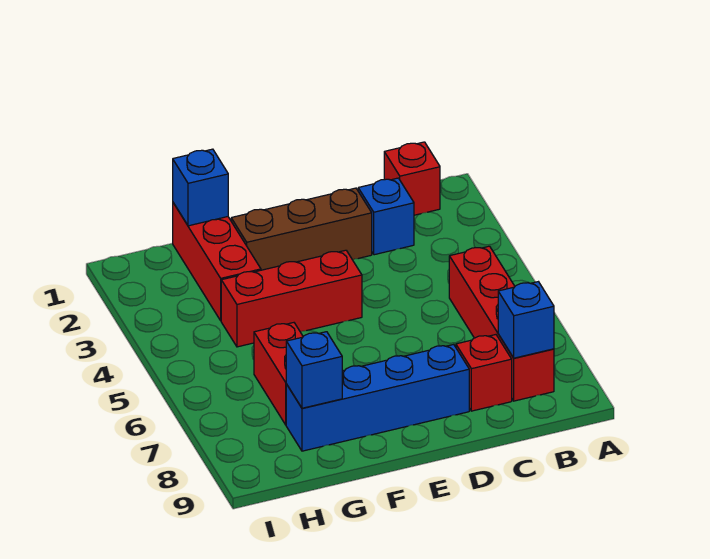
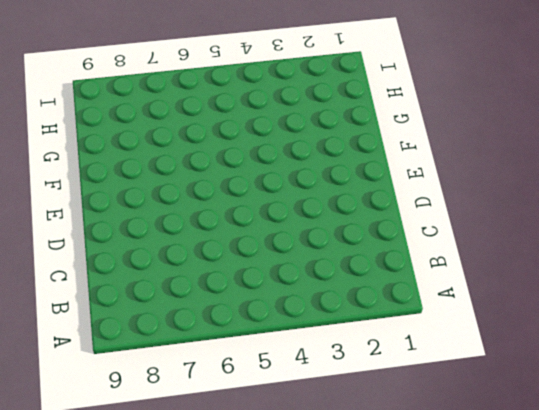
none -> red brick B1 level 1
none -> red brick B5:B8 level 1
none -> blue brick C2 level 1

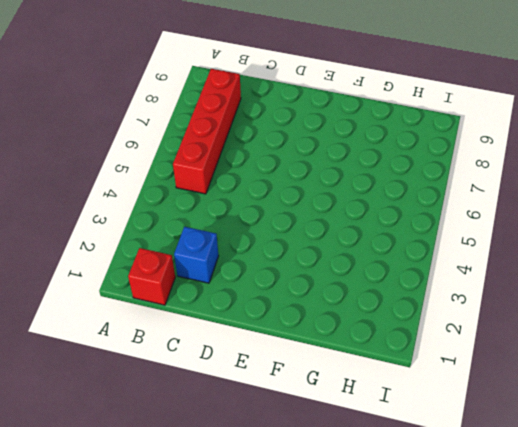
none -> red brick C8 level 1
none -> brown brick D2:F2 level 1
none -> blue brick D8:G8 level 1

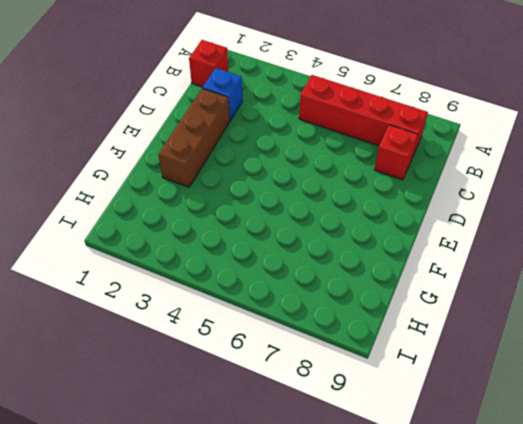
none -> blue brick D8:G8 level 1
none -> red brick E4:G4 level 1
none -> red brick G1:G3 level 1

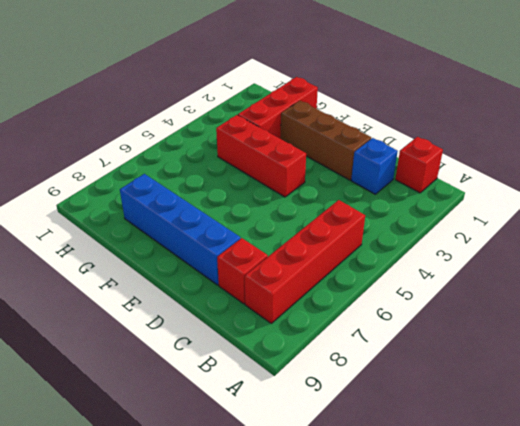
none -> red brick G6:G7 level 1
none -> blue brick B8 level 2
none -> blue brick G1 level 2

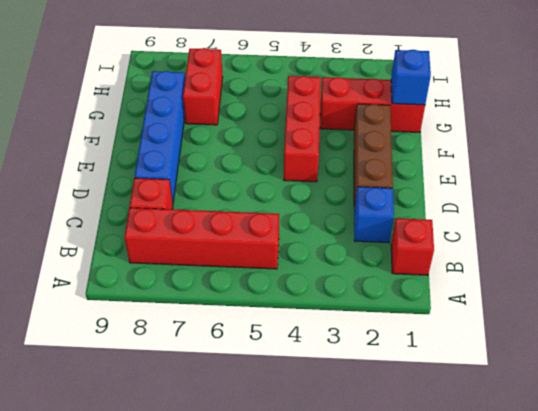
red brick G7:H7 level 1 -> red brick G6:G7 level 1
none -> blue brick B8 level 2
none -> blue brick G8 level 2

